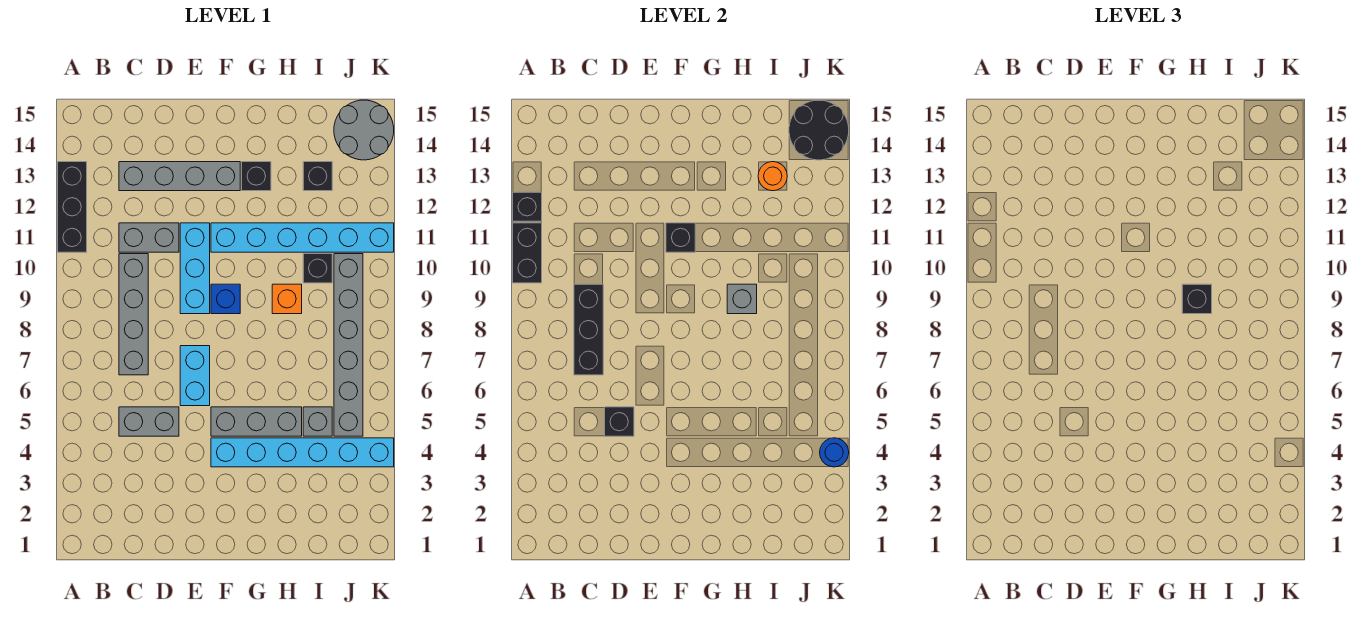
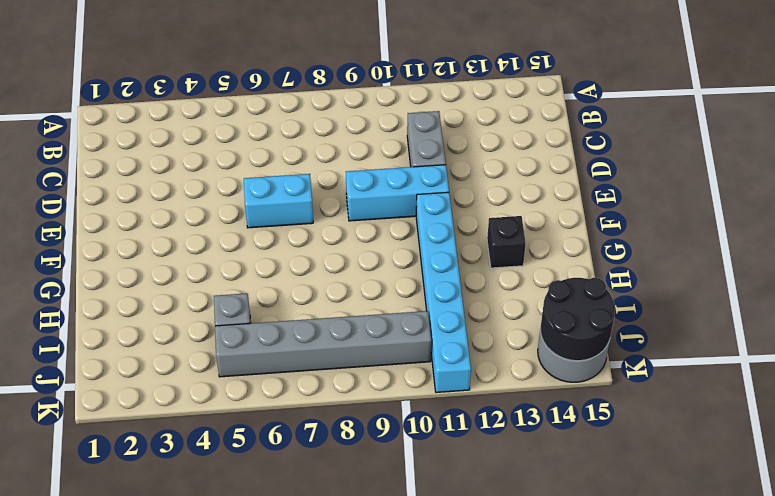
none -> black brick A11:A13 level 1
none -> grey brick C5:D5 level 1
none -> grey brick C7:C10 level 1

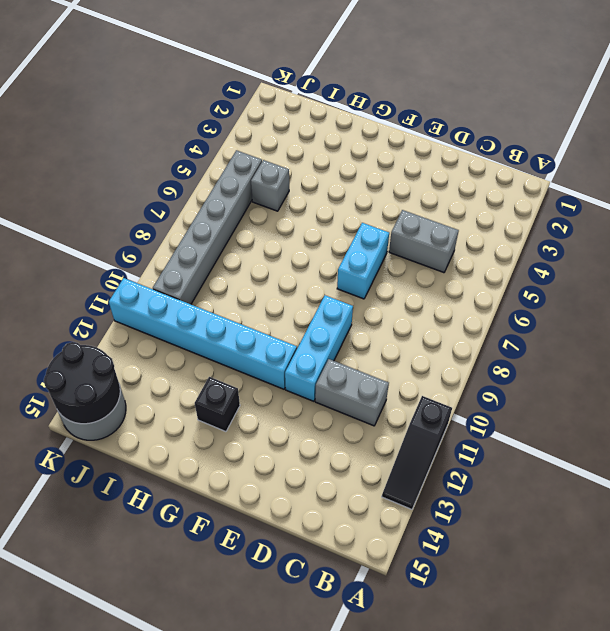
black slope A11:A13 level 1 top 11 -> black brick A11:A13 level 1
none -> grey brick C7:C10 level 1
none -> grey brick C13:F13 level 1
none -> cyan brick F4:K4 level 1

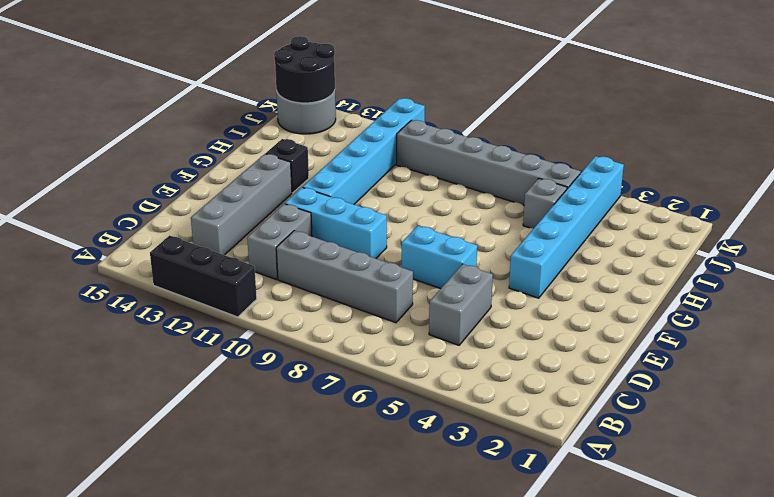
none -> grey brick F5:H5 level 1
none -> blue brick F9 level 1
none -> orange brick H9 level 1

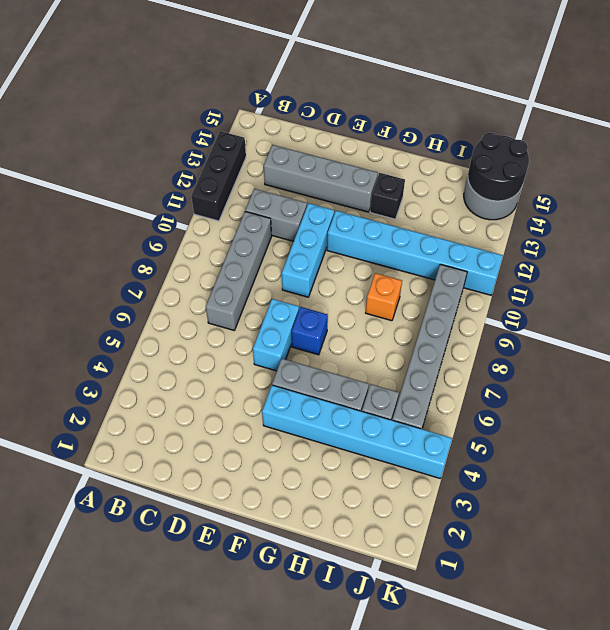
blue brick F7 level 1 -> blue brick F9 level 1
none -> grey brick C5:D5 level 1
none -> black brick I10 level 1
none -> black brick I13 level 1

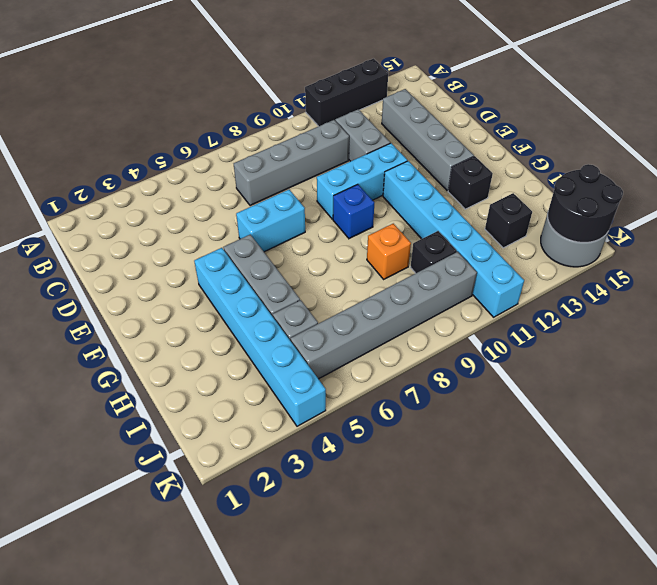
none -> grey brick C5:D5 level 1
none -> black brick A10:A11 level 2
none -> black brick A12 level 2

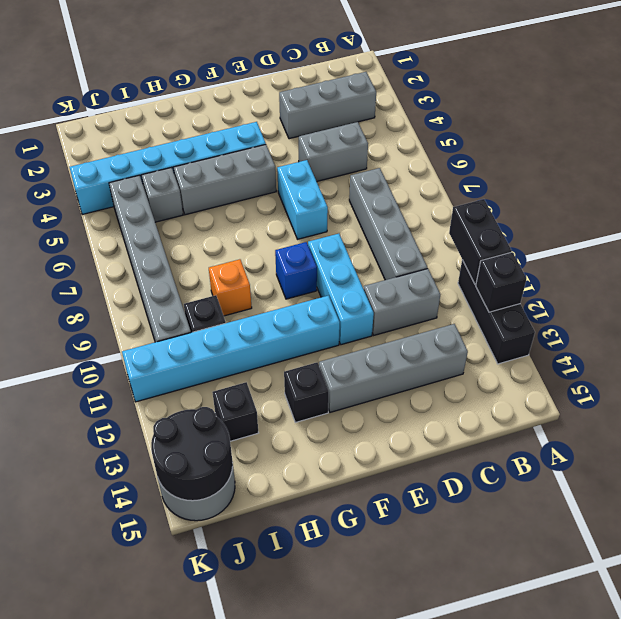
grey brick B3:D3 level 1 -> none
none -> black brick C7:C9 level 2
none -> black brick D5 level 2
none -> black brick F11 level 2

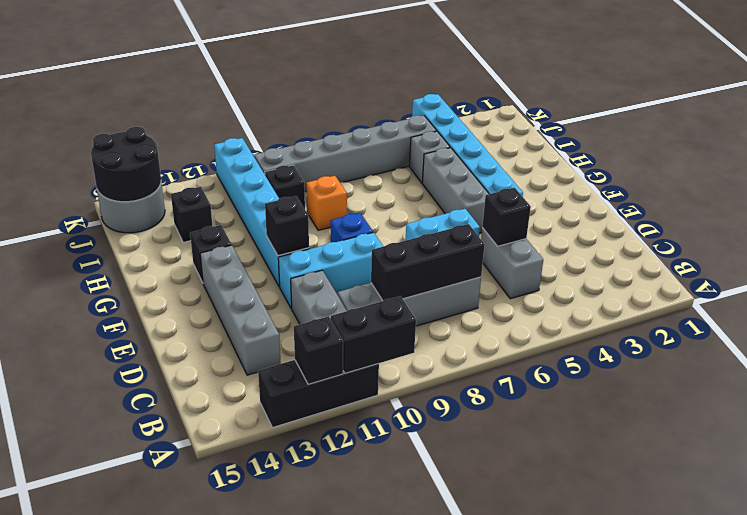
none -> grey brick H9 level 2
none -> orange round brick I13 level 2
none -> blue round brick K4 level 2

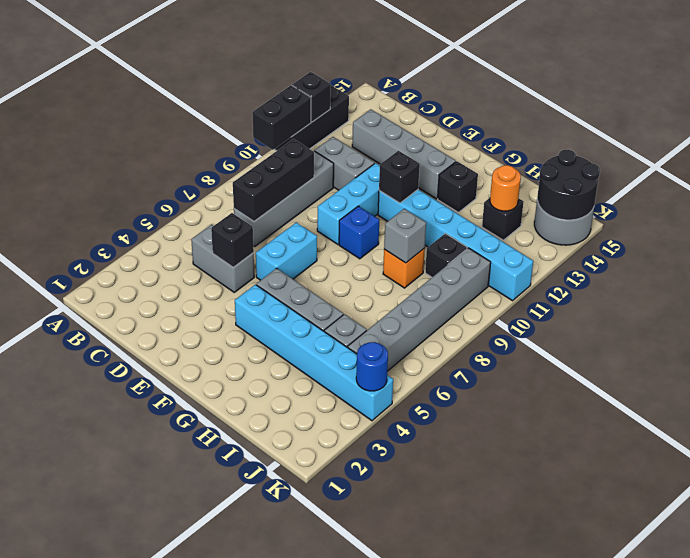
none -> black brick H9 level 3

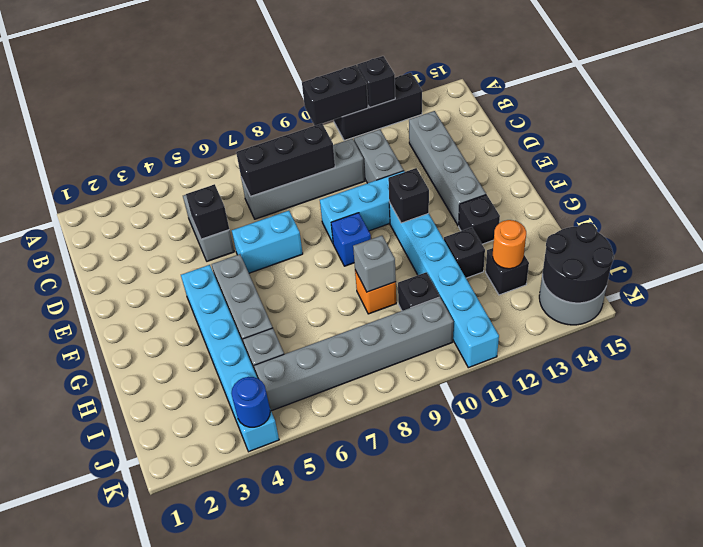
black brick H12 level 1 -> black brick H9 level 3

